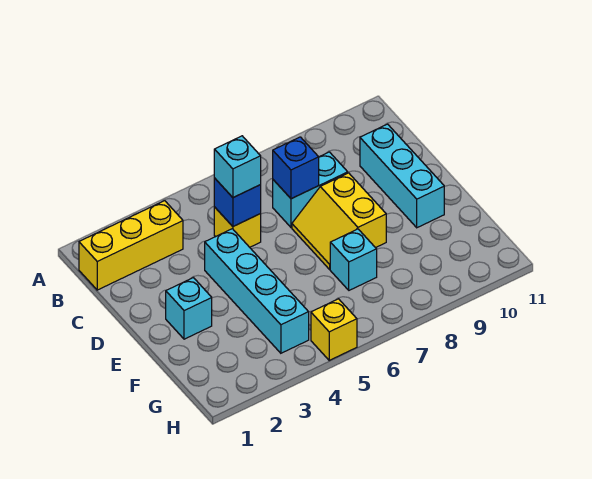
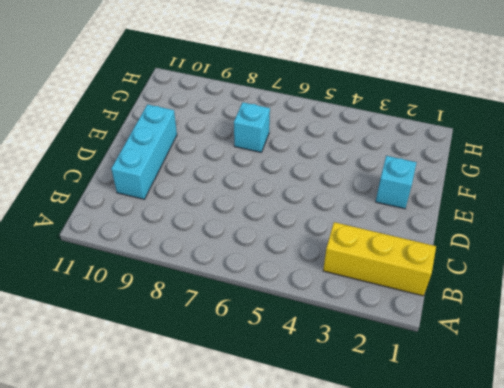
none -> yellow brick C5 level 1
none -> cyan brick C7:C8 level 1
none -> cyan brick D4:G4 level 1

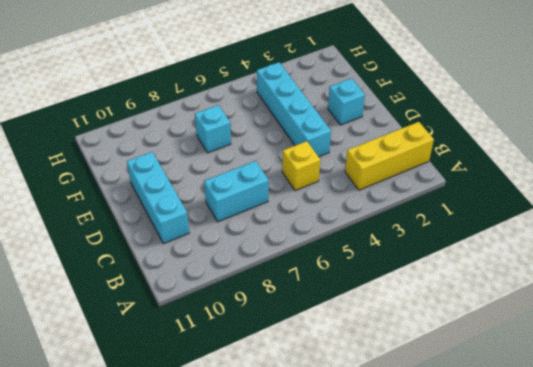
none -> yellow slope D7:E8 level 1 top 8
none -> yellow brick H5 level 1
none -> blue brick C5 level 2

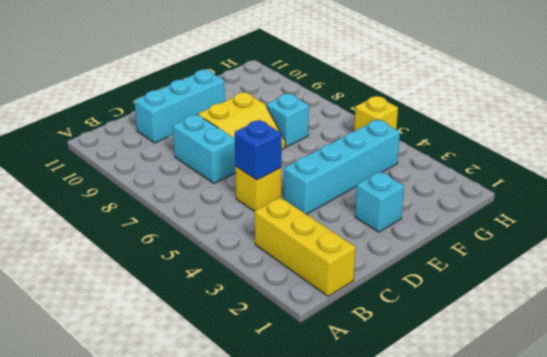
none -> blue brick C7 level 2
none -> cyan brick C5 level 3

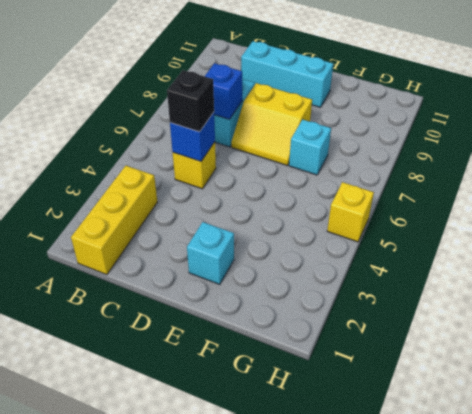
black brick C5 level 3 -> cyan brick C5 level 3
none -> cyan brick D4:G4 level 1

